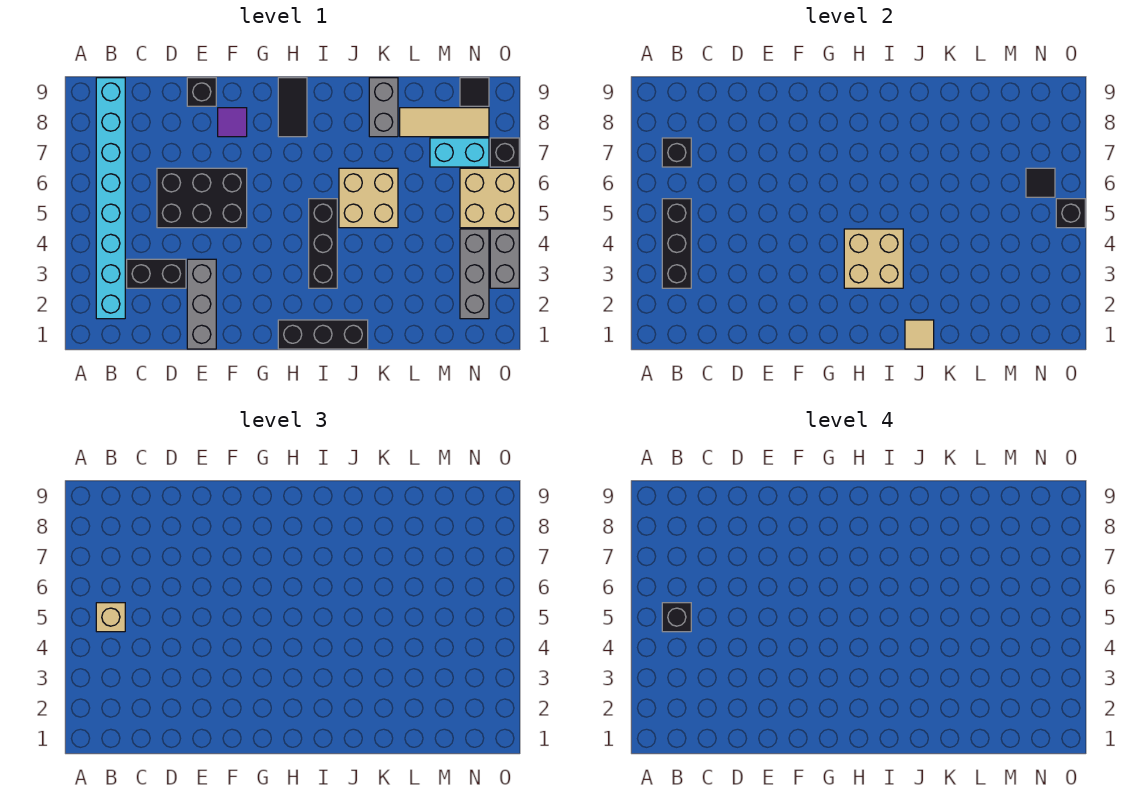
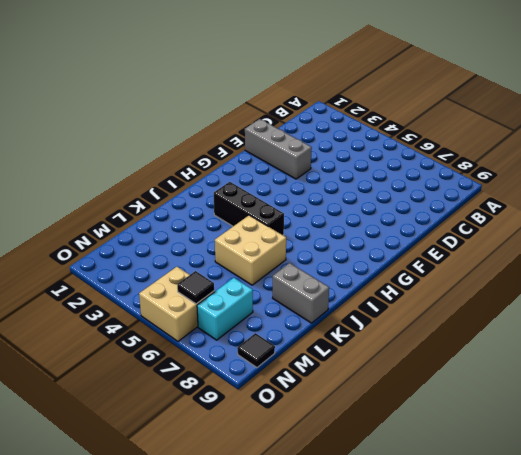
none -> cyan brick B2:B9 level 1
none -> black brick C3:D3 level 1
none -> black brick D5:F6 level 1

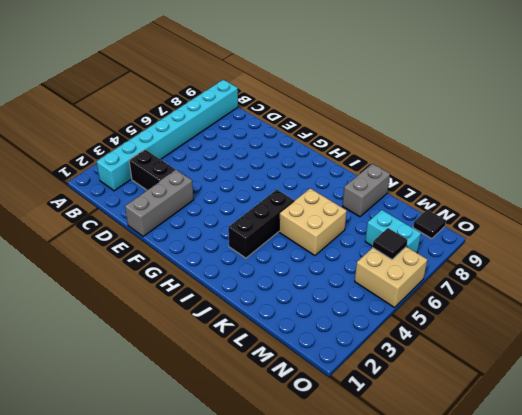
none -> black brick D5:F6 level 1
none -> black brick E9 level 1
none -> purple tile F8 level 1

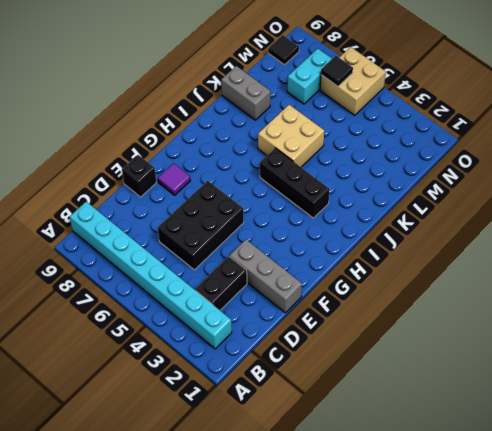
none -> black brick H1:J1 level 1
none -> black tile H8:H9 level 1
none -> tan tile L8:N8 level 1

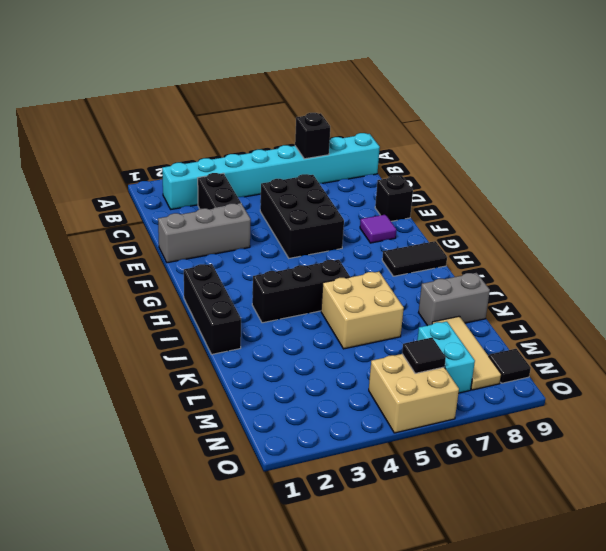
none -> grey brick N2:N4 level 1
none -> grey brick O3:O4 level 1
none -> black brick O7 level 1

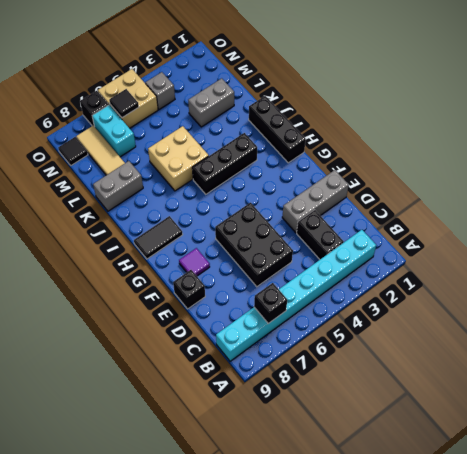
grey brick L2:L3 level 1 -> grey brick O3:O4 level 1
grey brick N4 level 1 -> grey brick N2:N4 level 1
none -> black brick B3:B5 level 2
none -> tan brick H3:I4 level 2
none -> tan tile J1 level 2

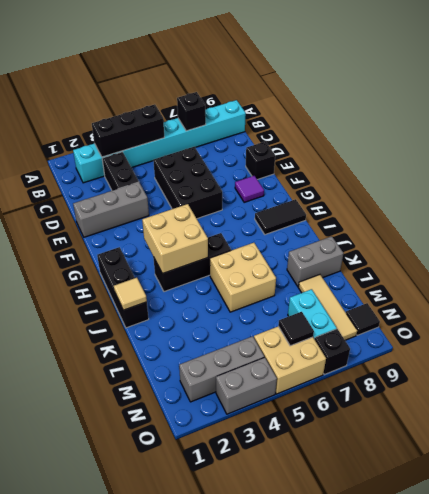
none -> black brick O5 level 2
none -> tan brick B5 level 3
none -> black brick B5 level 4

